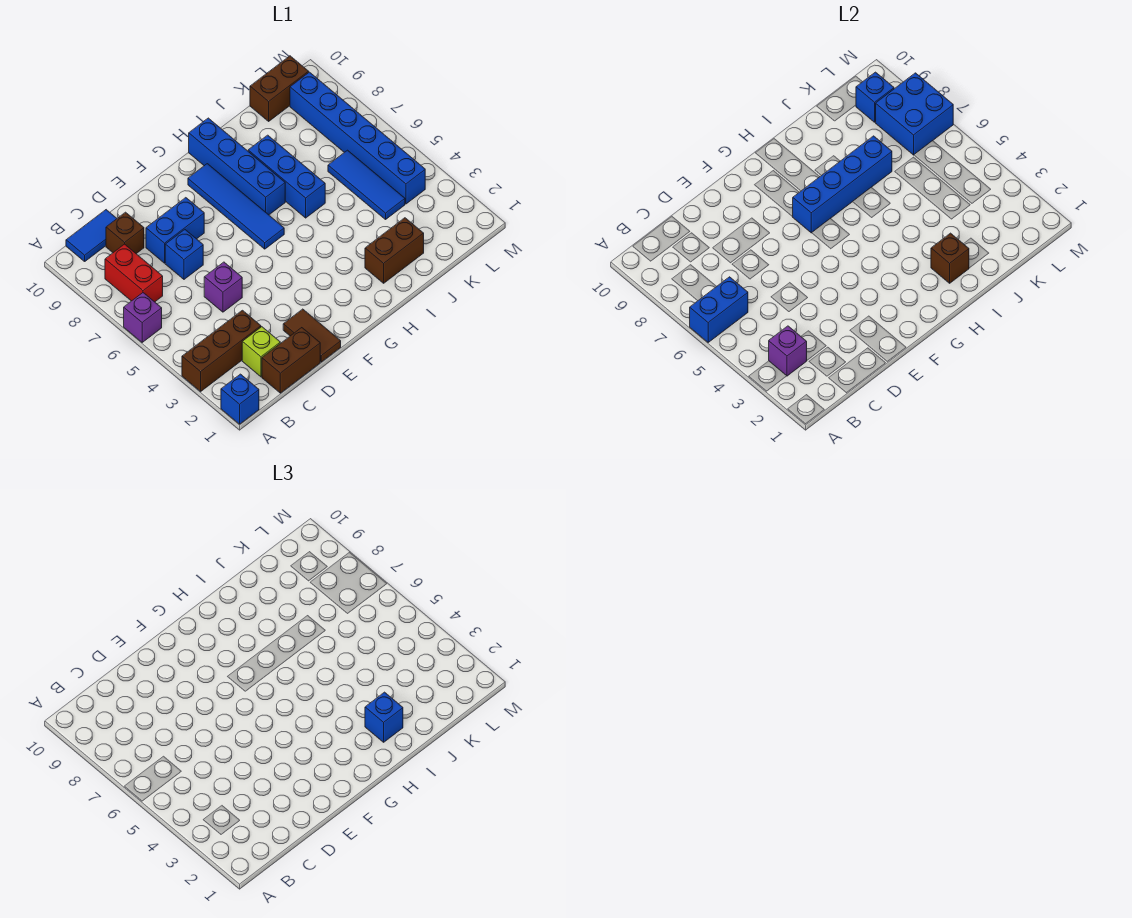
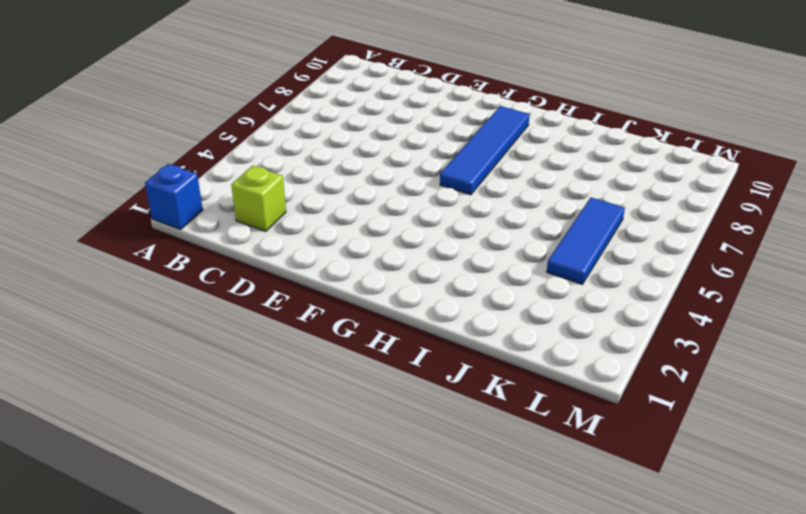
none -> brown brick A3:C3 level 1
none -> purple brick A6 level 1
none -> red brick B7:B8 level 1

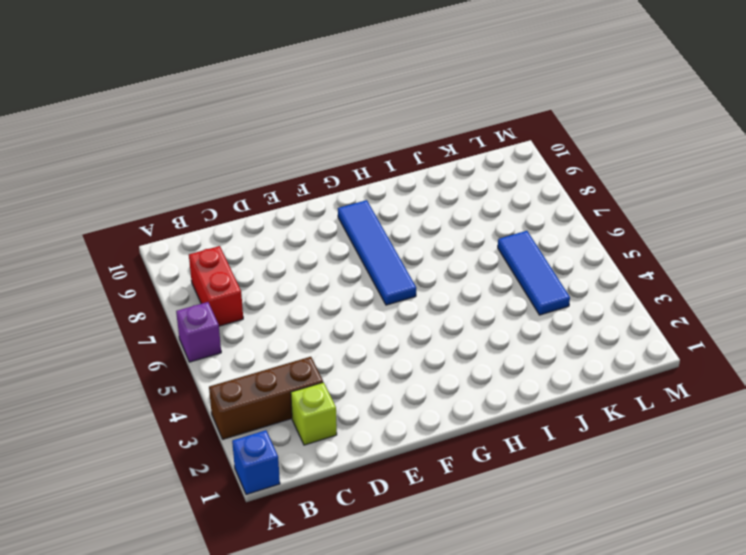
none -> blue tile B10:C10 level 1
none -> brown brick C1:D1 level 1
none -> brown brick C9 level 1

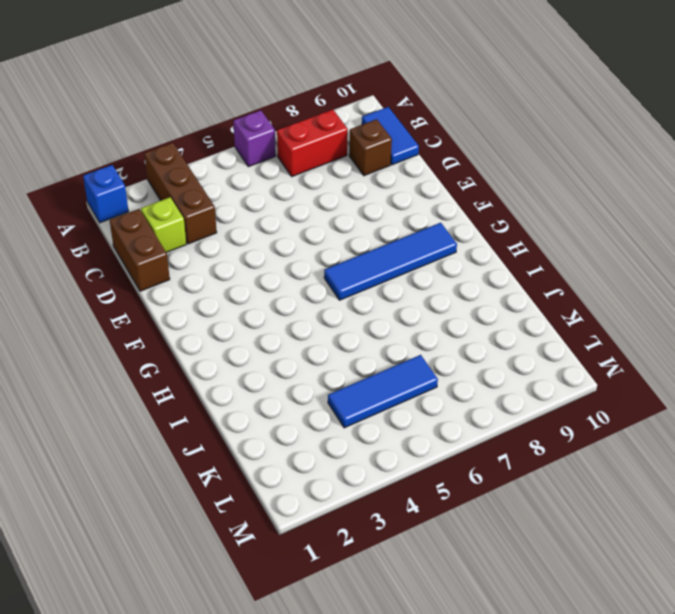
none -> purple brick D5 level 1
none -> blue brick D7 level 1
none -> blue brick D8:E8 level 1

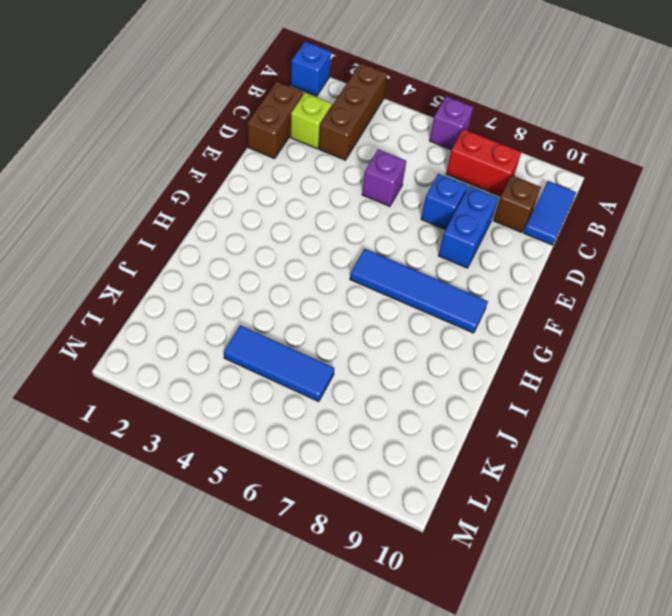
none -> brown tile E1:E2 level 1
none -> blue brick H7:H10 level 1
none -> brown brick I2:J2 level 1

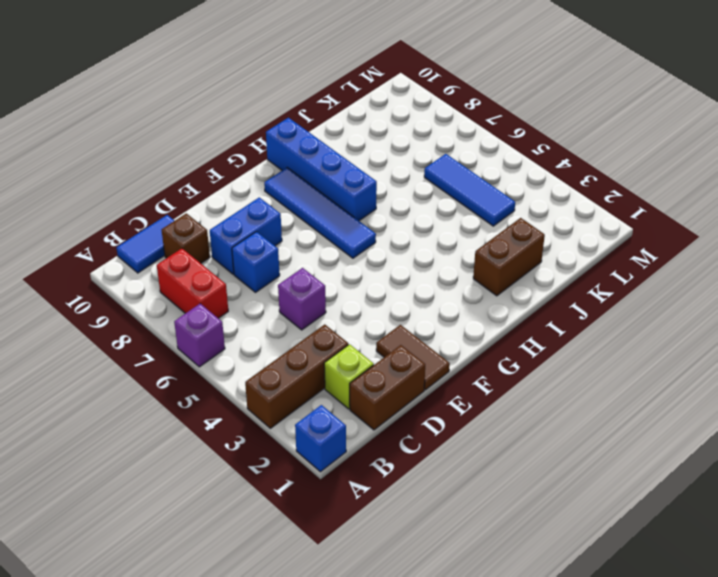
none -> blue brick I6:I8 level 1
none -> brown brick K10:L10 level 1
none -> blue brick L4:L9 level 1

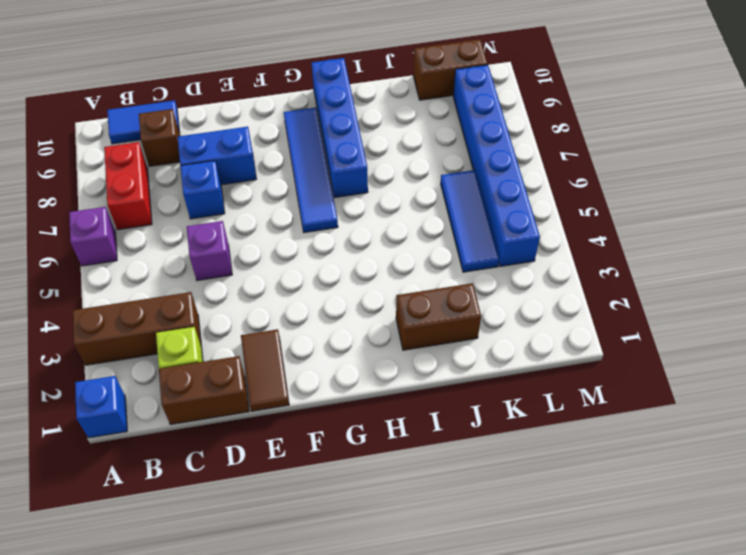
none -> blue brick I6:I8 level 1
none -> blue brick A6:B6 level 2
none -> purple brick B3 level 2

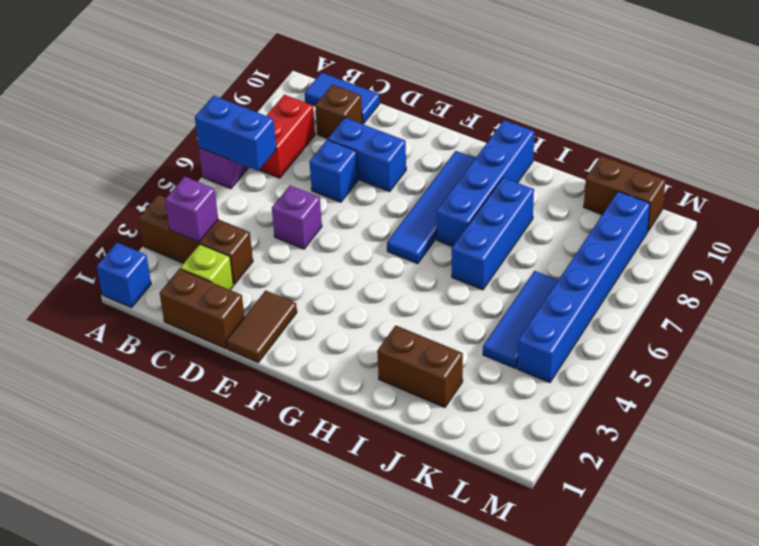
none -> blue brick G7:J7 level 2
none -> brown brick I2 level 2
none -> blue brick L7:M8 level 2

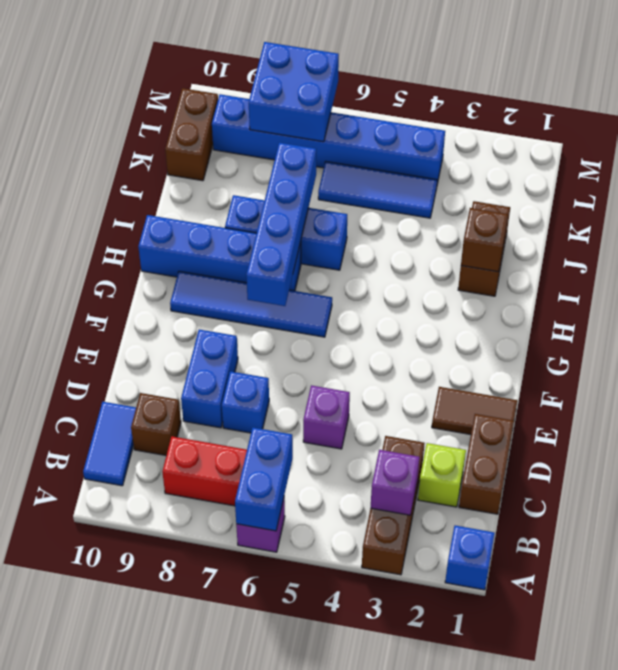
none -> blue brick L9 level 2
none -> blue brick I2 level 3

